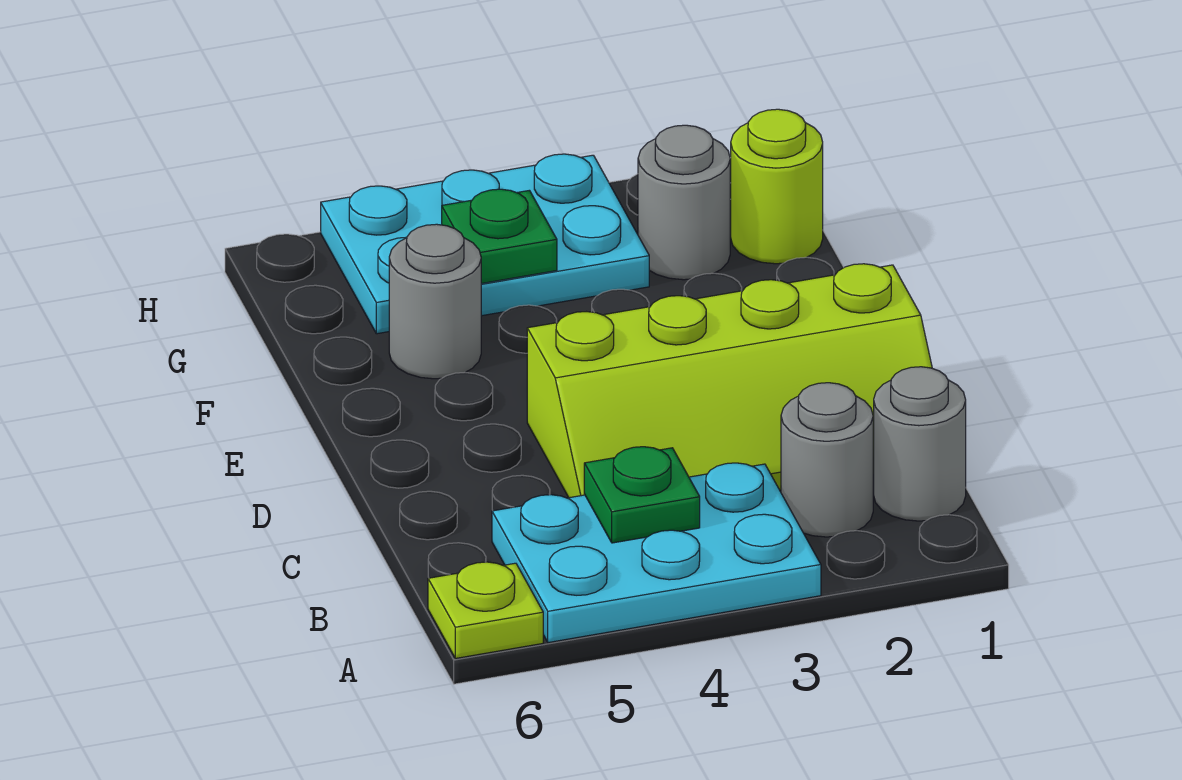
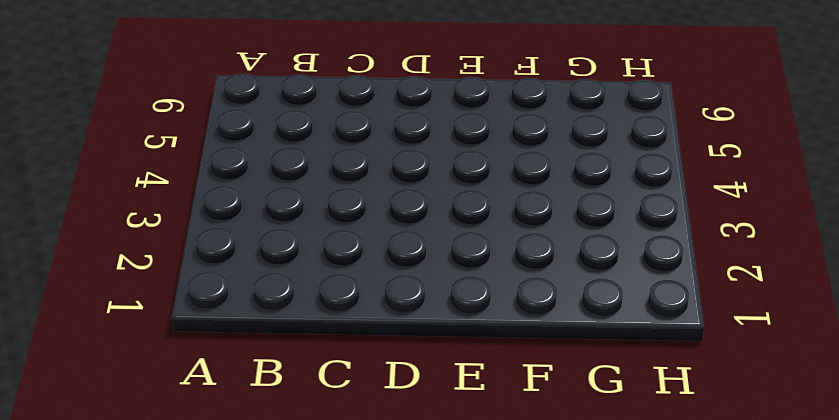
none -> cyan plate A3:B5 level 1
none -> lime plate A6 level 1

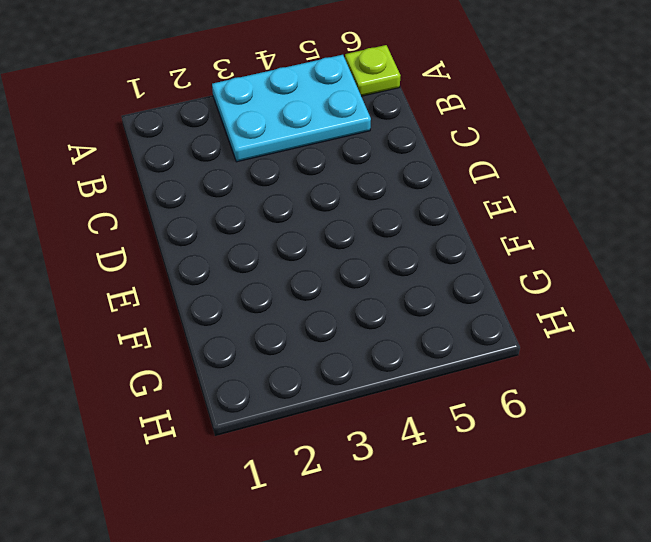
none -> grey round brick B1 level 1
none -> grey round brick B2 level 1

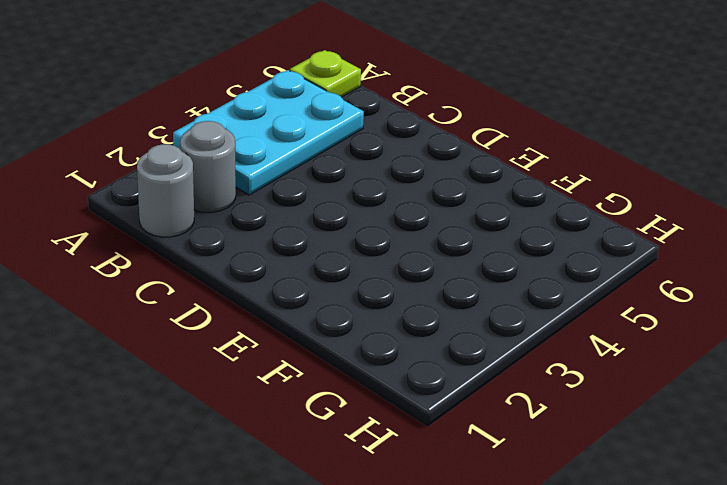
none -> lime slope C1:D4 level 1 top D
none -> grey round brick F5 level 1

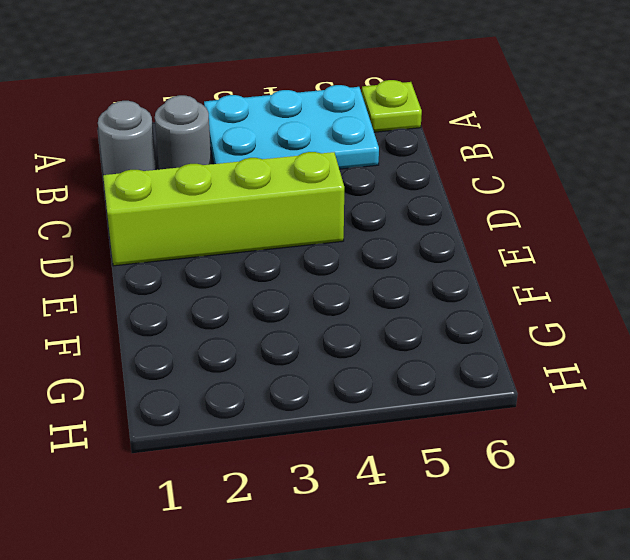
none -> grey round brick F5 level 1
none -> lime round brick G1 level 1

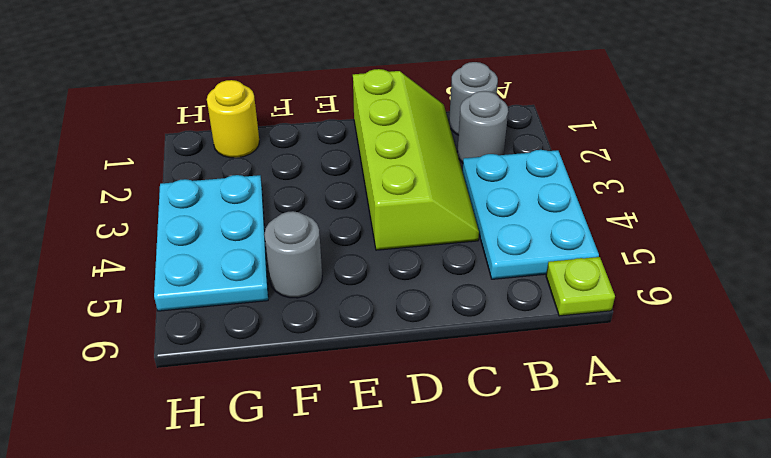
yellow round brick G1 level 1 -> lime round brick G1 level 1
none -> grey round brick G2 level 1
none -> green plate B4 level 2

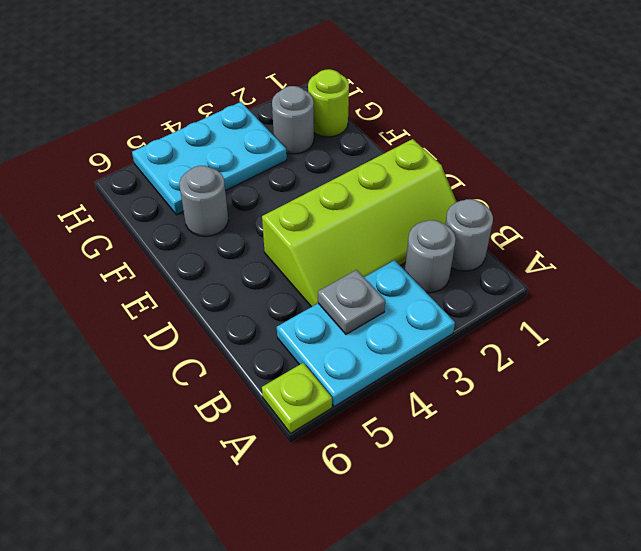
grey plate B4 level 2 -> green plate B4 level 2
none -> green plate G4 level 2

